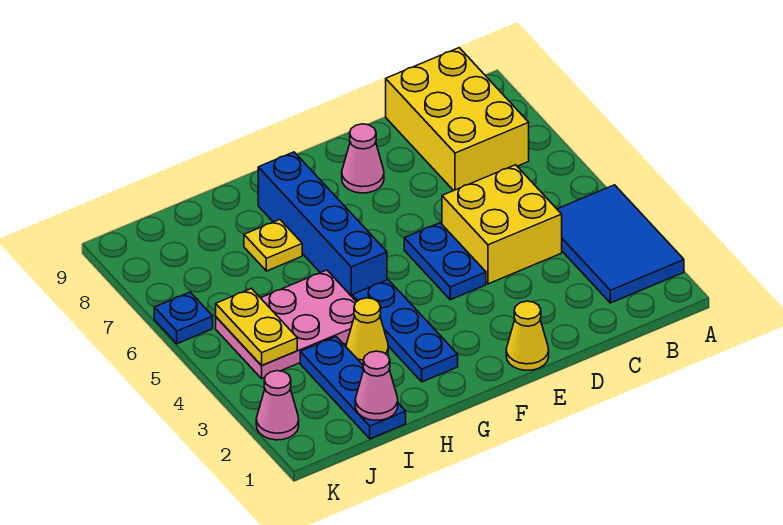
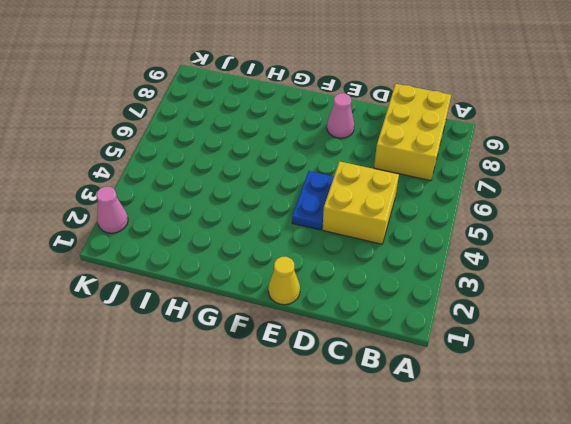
none -> blue tile A2:B4 level 1
none -> blue plate G2:G4 level 1
none -> blue brick G5:G8 level 1

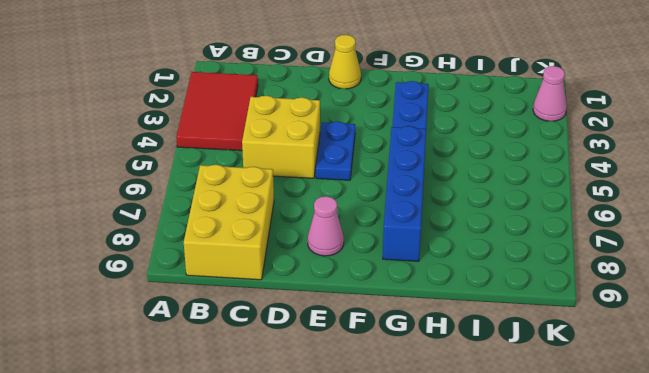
red tile A2:B4 level 1 -> blue tile A2:B4 level 1
none -> yellow cone H3 level 1
none -> pink plate H4:J5 level 1
none -> yellow plate H7 level 1

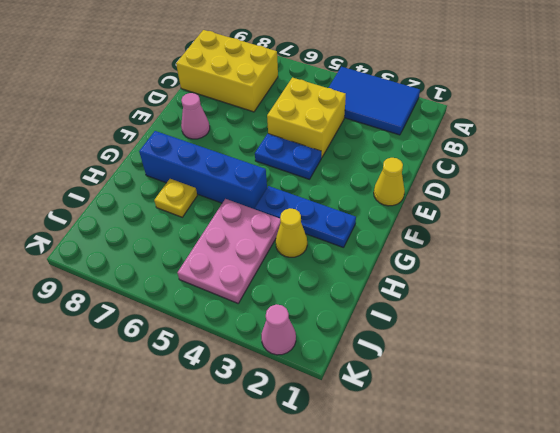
none -> blue plate I1:I3 level 1
none -> blue plate K6 level 1
none -> pink cone I1 level 2

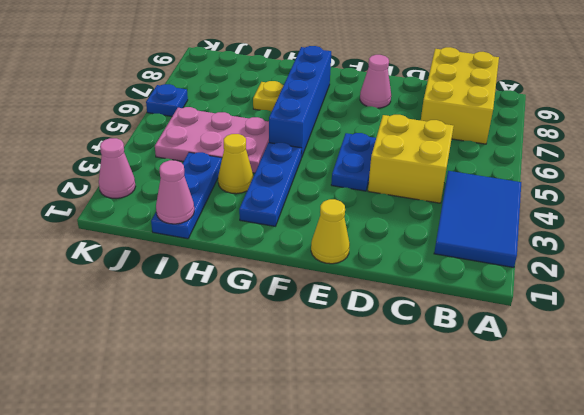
none -> yellow plate J4:J5 level 2

